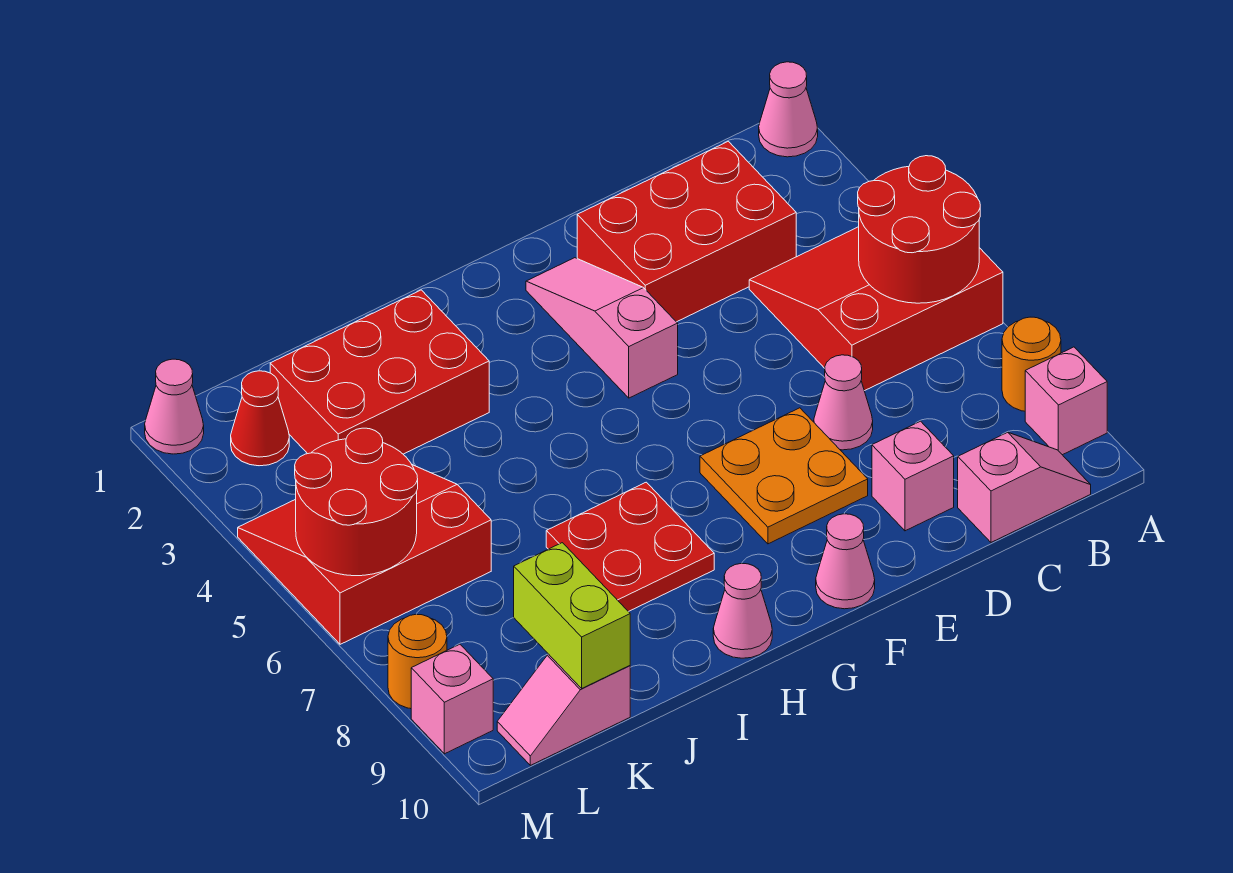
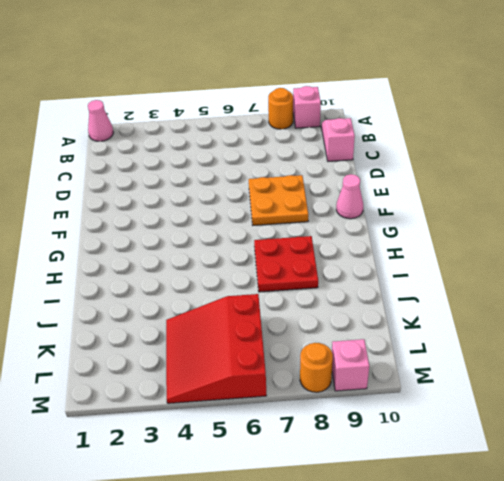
none -> red slope A4:C6 level 1 top 6
none -> red brick C2:E3 level 1
none -> pink cone D7 level 1

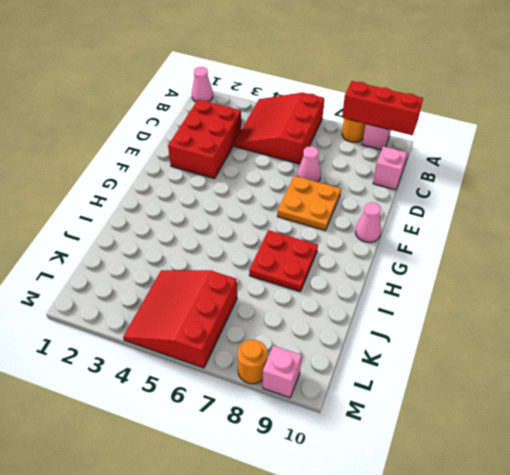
red brick A8:A10 level 2 -> none
none -> pink brick D9 level 1
none -> pink slope F2:F4 level 1 top 4
none -> pink cone H10 level 1

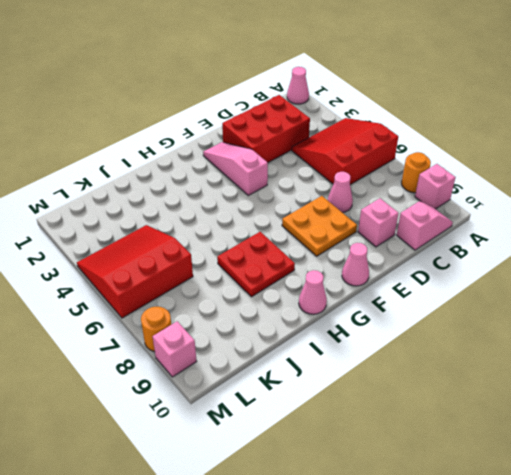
none -> red brick I2:K3 level 1
none -> pink slope K10:L10 level 1 top K
none -> red cone L2 level 1

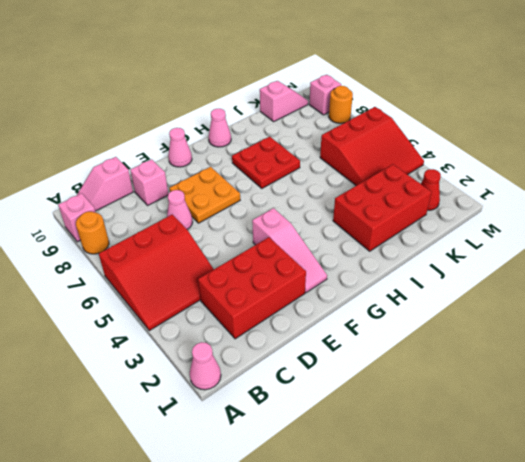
none -> pink cone M1 level 1
none -> red round brick A5:B6 level 2
none -> lime brick K9:K10 level 2

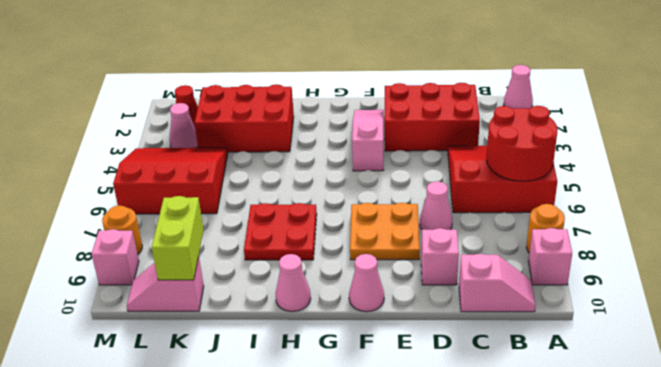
pink cone L3 level 1 -> pink cone M1 level 1
none -> red round brick L5:M6 level 2

